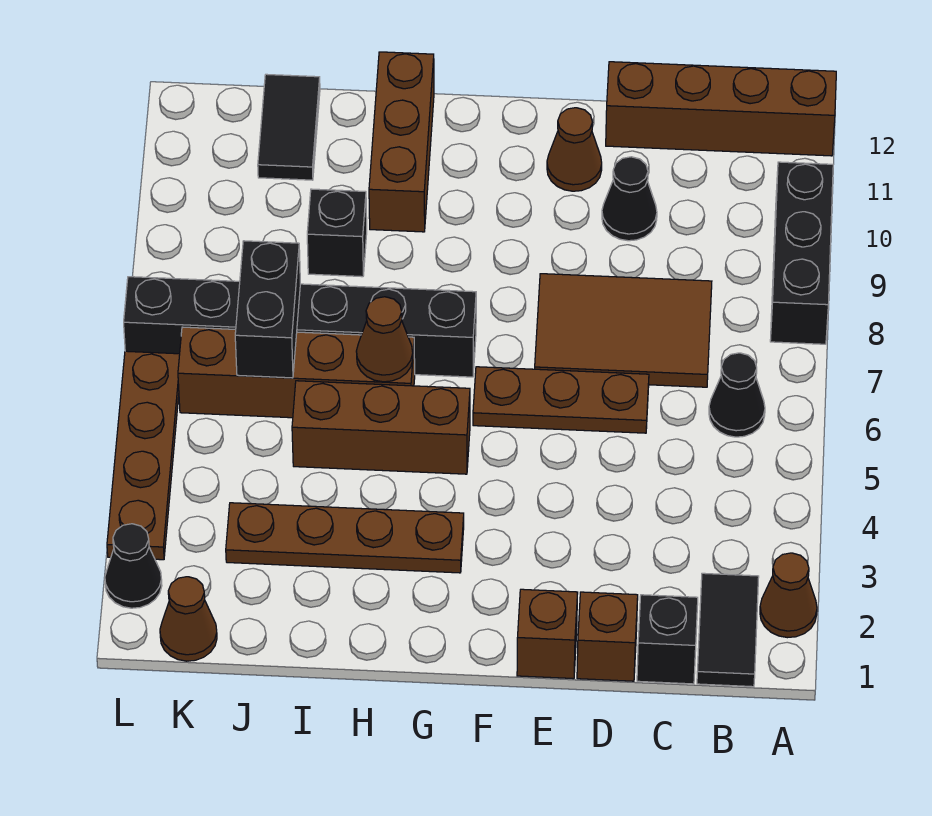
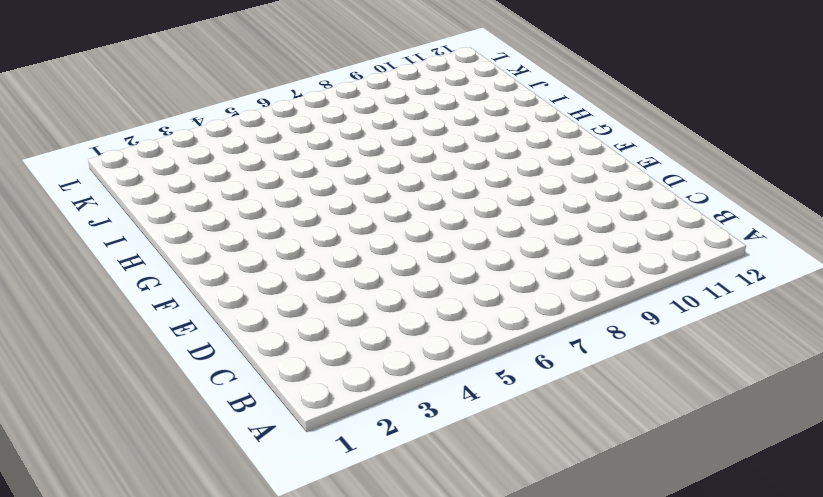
none -> brown cone A2 level 1
none -> black brick A8:A10 level 1
none -> brown brick A12:D12 level 1

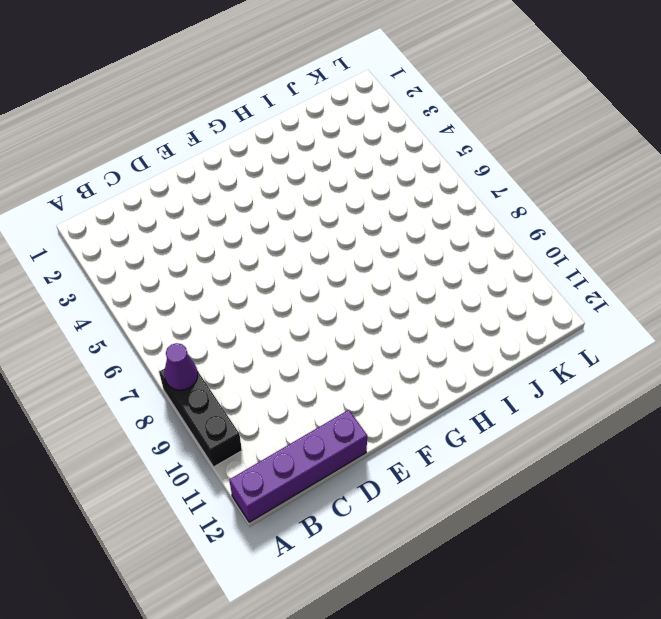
purple cone A8 level 2 -> none
purple brick A12:D12 level 1 -> brown brick A12:D12 level 1
none -> brown cone A2 level 1
none -> black tile B1:B2 level 1
none -> black cone B6 level 1

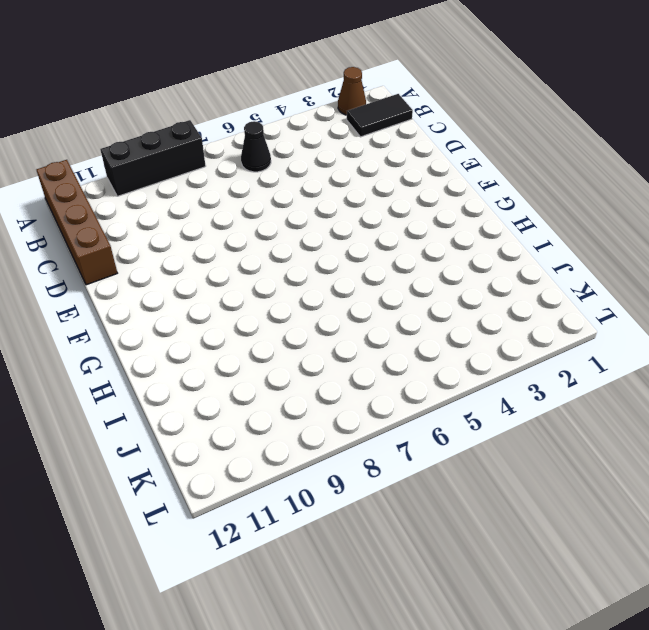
none -> black brick C1 level 1
none -> brown tile C7:E8 level 1
none -> brown brick D1 level 1

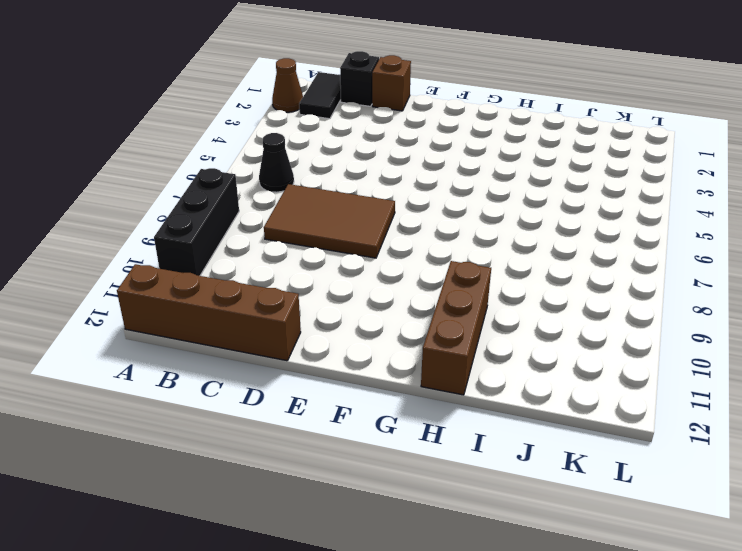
none -> brown plate D6:F6 level 1
none -> black cone D10 level 1
none -> brown brick E1 level 1

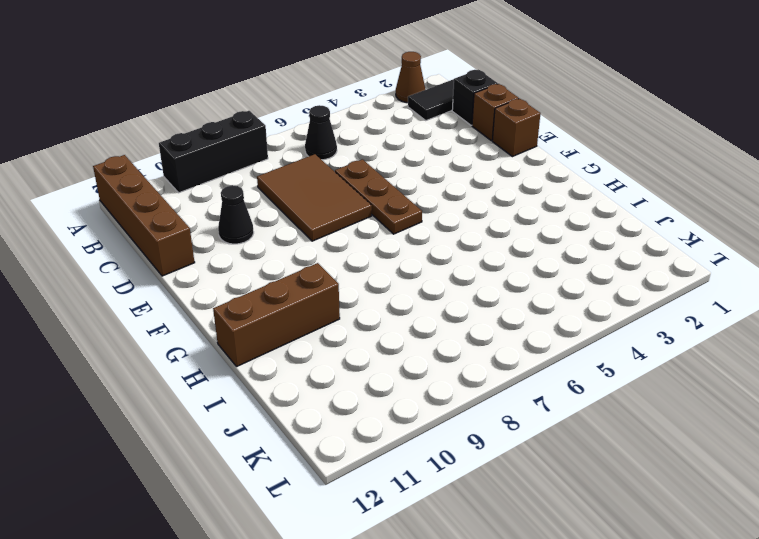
none -> brown cone E11 level 1
none -> brown plate G3:J3 level 1
none -> brown brick G5:I5 level 1

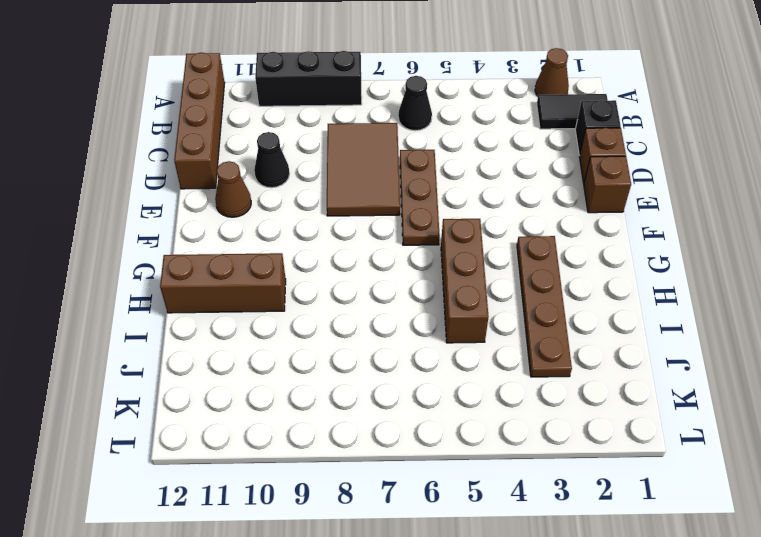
none -> black brick G7:L7 level 1
none -> brown brick H6:K6 level 1
none -> black brick I9 level 1

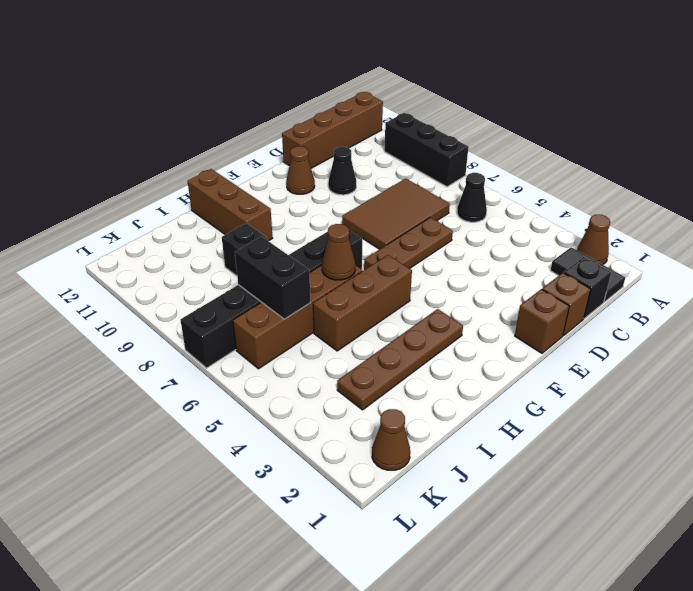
none -> black tile J11:J12 level 1
none -> black cone L2 level 1
none -> brown plate L3:L6 level 1

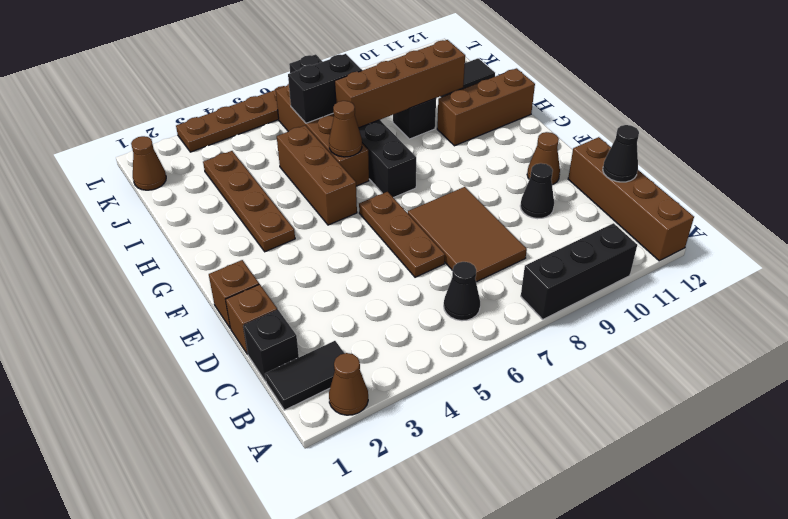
black cone C12 level 2 -> black cone L2 level 1
brown brick I7:I10 level 2 -> none

